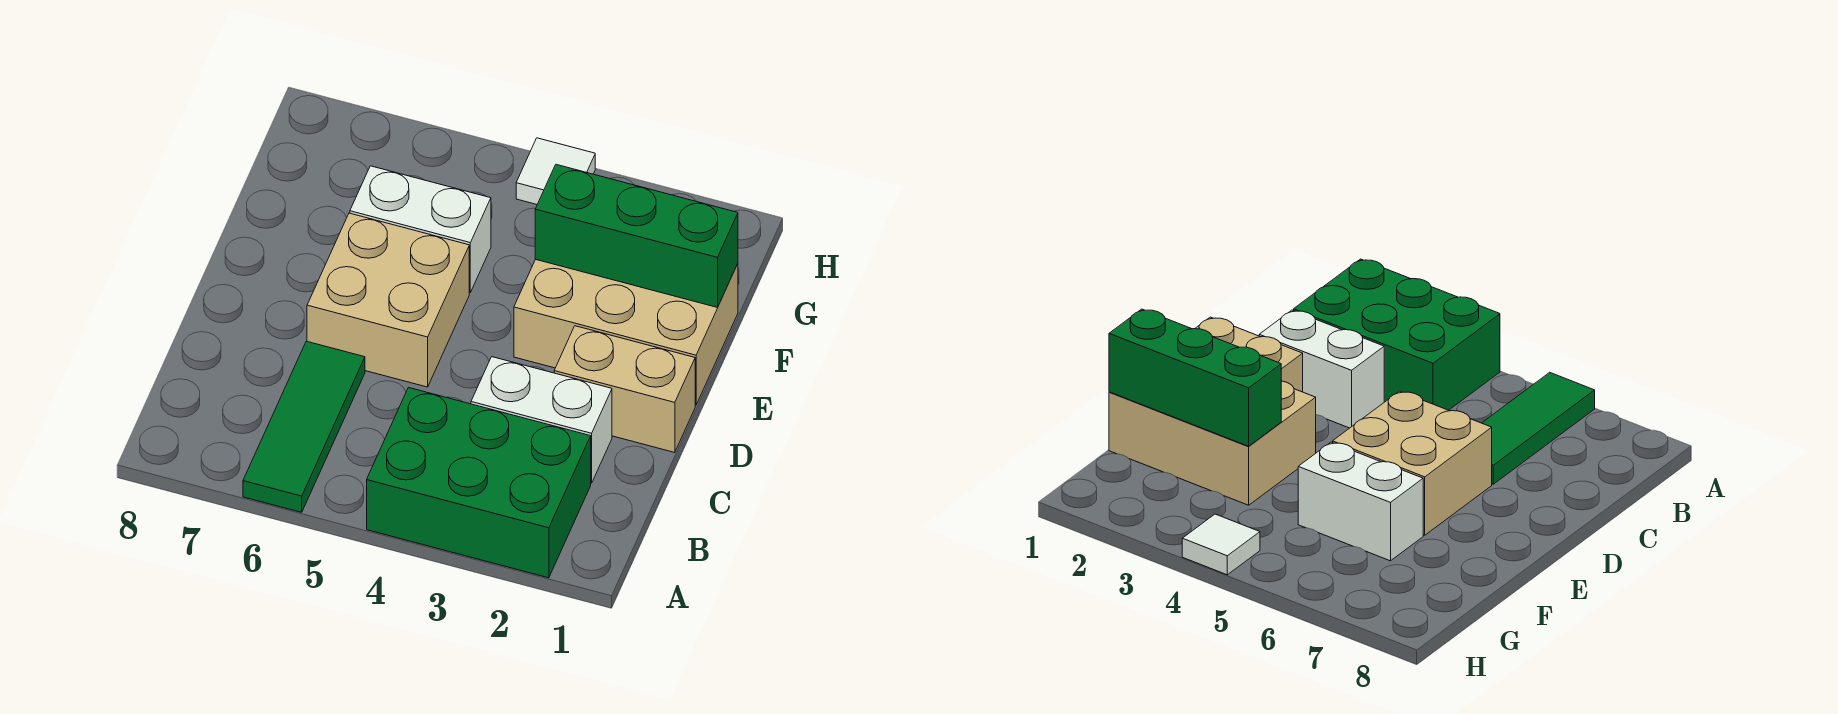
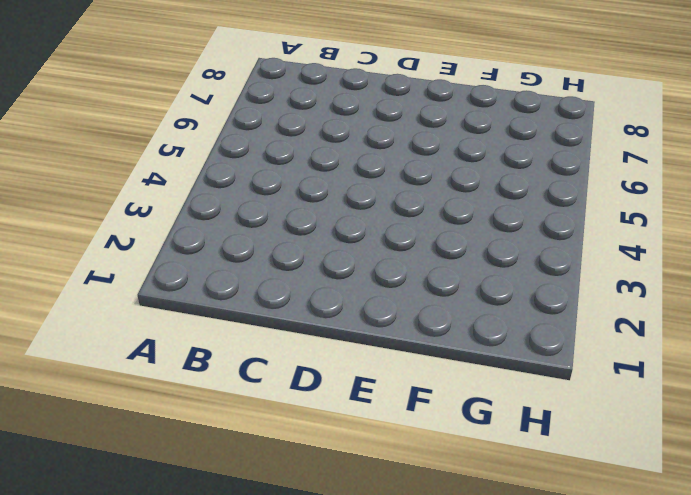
none -> green brick A2:B4 level 1
none -> green tile A6:C6 level 1

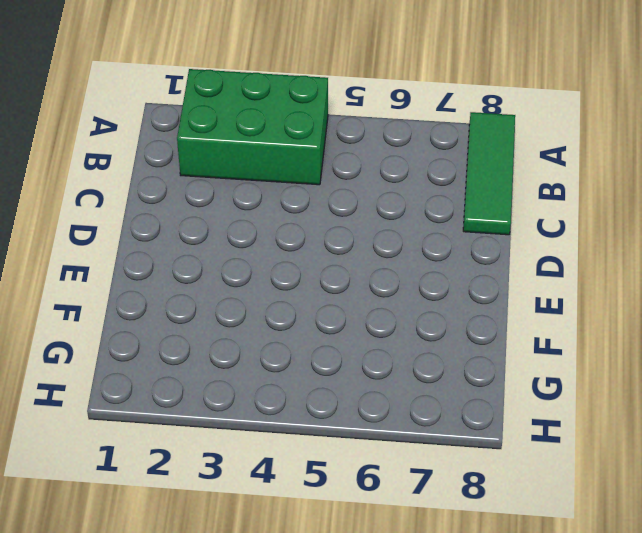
green tile A8:C8 level 1 -> green tile A6:C6 level 1
none -> white brick C2:C3 level 1
none -> tan brick D1:D2 level 1

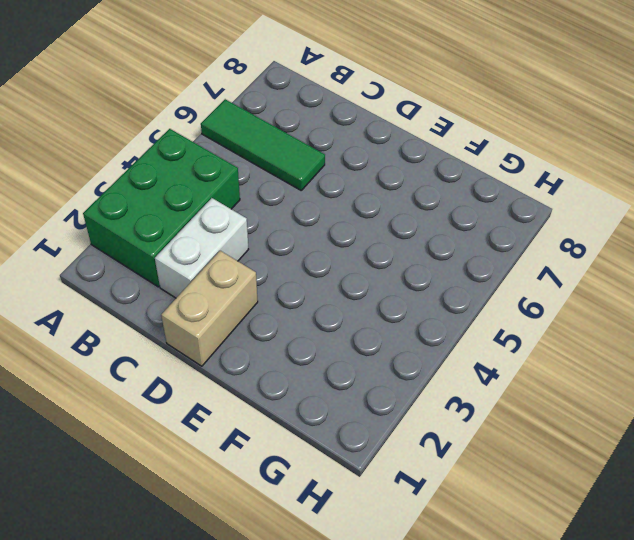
none -> tan brick D5:E6 level 1
none -> tan brick E1:F3 level 1

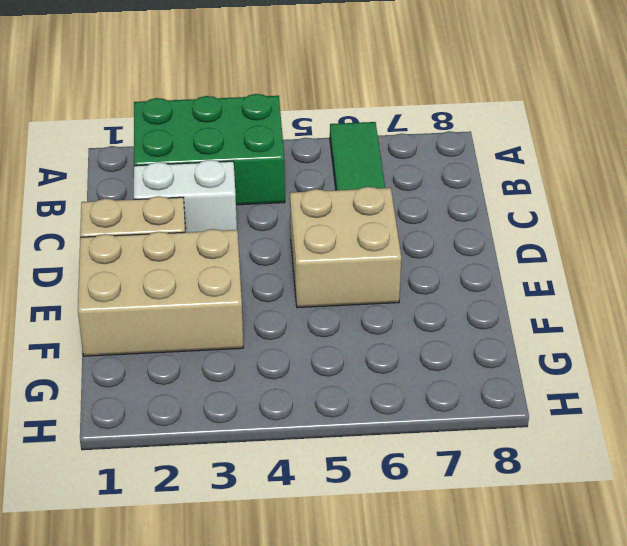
none -> white brick F5:F6 level 1
none -> white tile H4 level 1

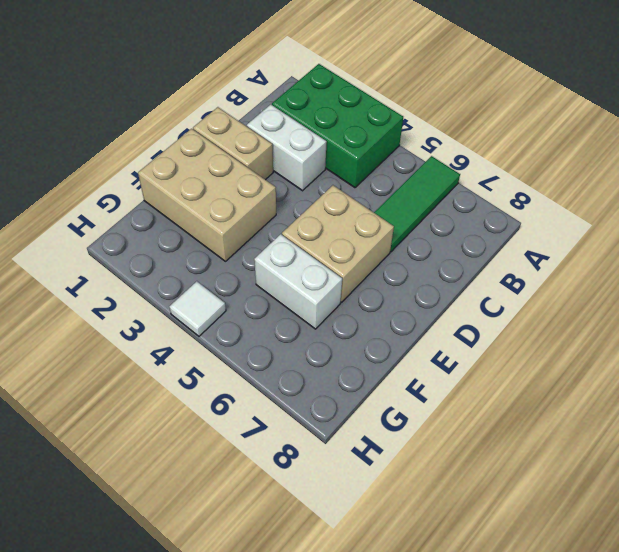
none -> green brick F1:F3 level 2

